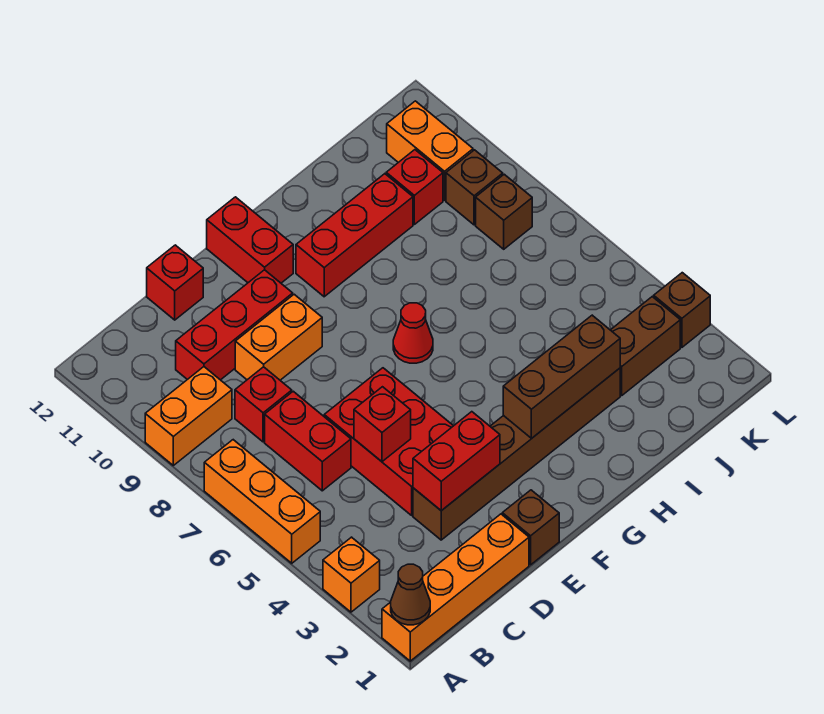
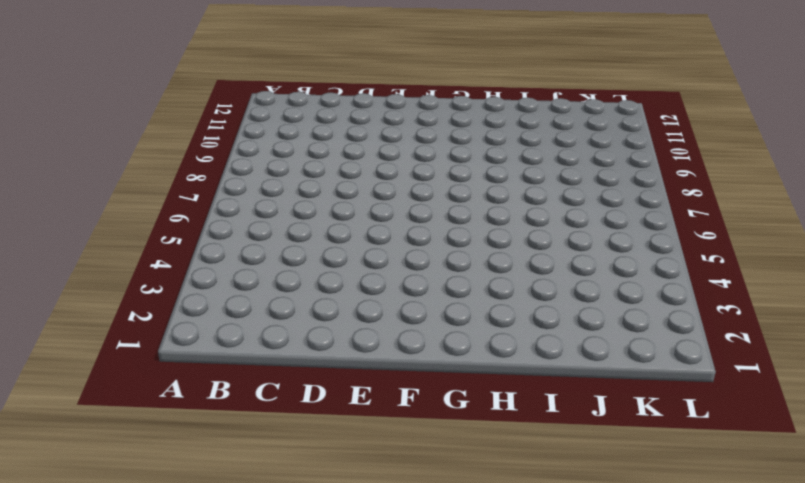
none -> orange brick A1:D1 level 1
none -> orange brick A3 level 1
none -> orange brick A5:A7 level 1

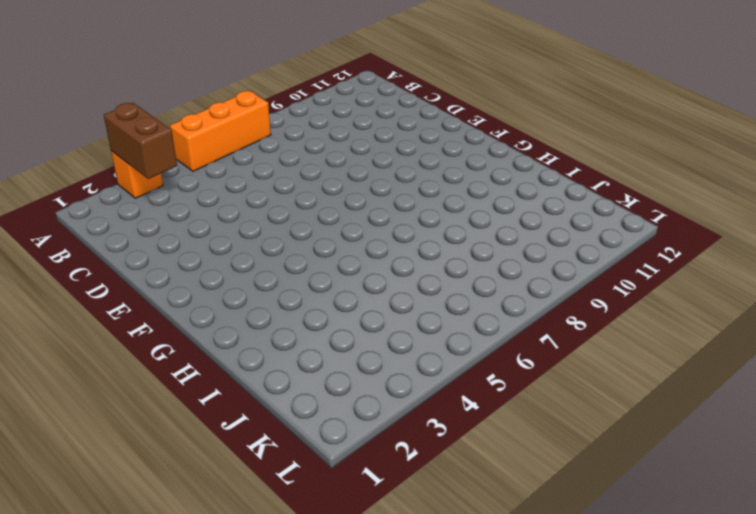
brown brick A3:B3 level 2 -> brown brick J3:K3 level 1
none -> orange brick A1:D1 level 1
none -> orange brick A9:B9 level 1
none -> red brick C6:C7 level 1

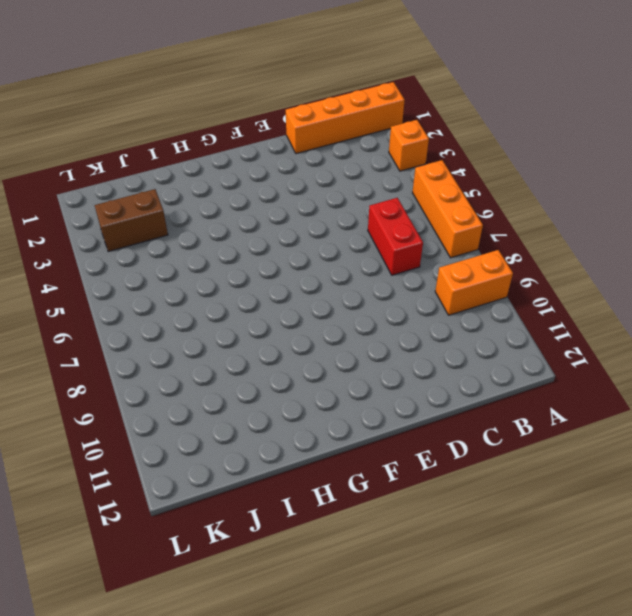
none -> red brick C8 level 1
none -> red brick C10:E10 level 1
none -> brown brick D3:I3 level 1

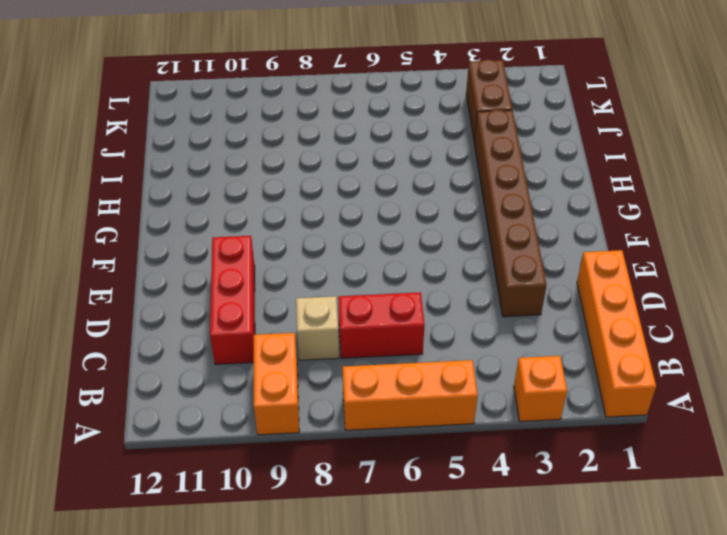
tan brick C8 level 1 -> red brick C8 level 1
none -> red brick D4:E6 level 1
none -> orange brick D9:E9 level 1
none -> red brick D12 level 1

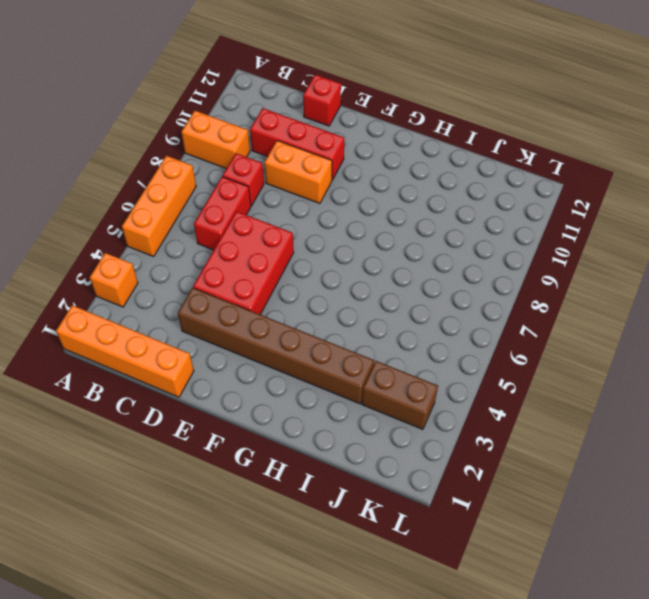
none -> brown brick E1 level 1
none -> red brick F11:F12 level 1
none -> red cone G7 level 1

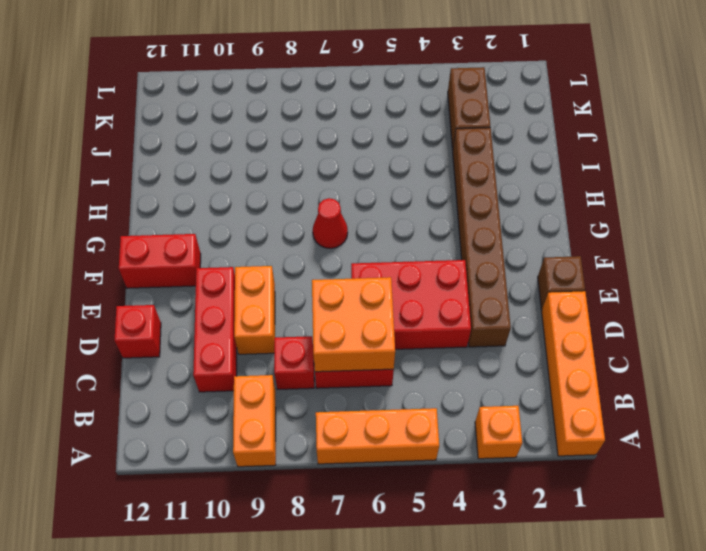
orange brick C6:D7 level 2 -> none
none -> red brick G10:I10 level 1
none -> red brick J10 level 1
none -> brown brick K8 level 1

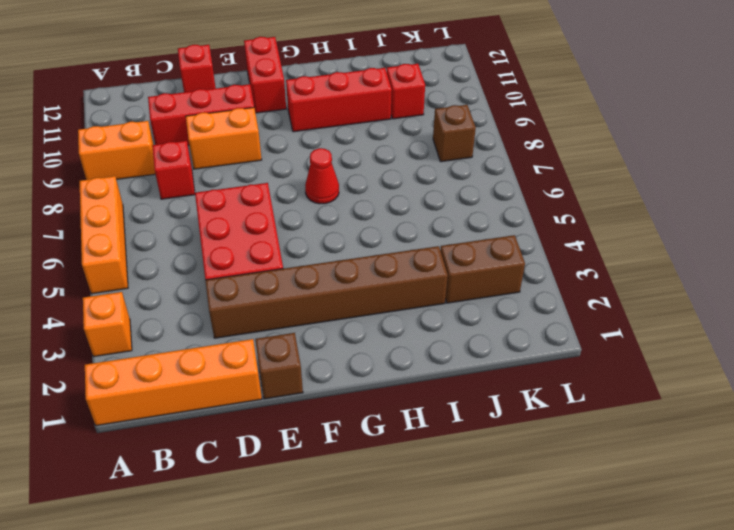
none -> red brick C6:C7 level 1
none -> brown brick K9 level 1
none -> orange brick K10:K11 level 1

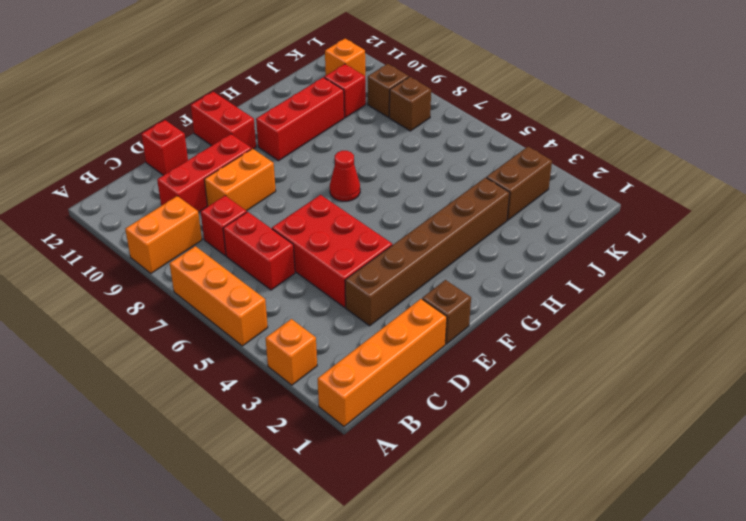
orange brick K11 level 1 -> orange brick K10:K11 level 1
none -> brown brick L3 level 1
none -> brown cone A1 level 2
none -> red brick D3:E3 level 2

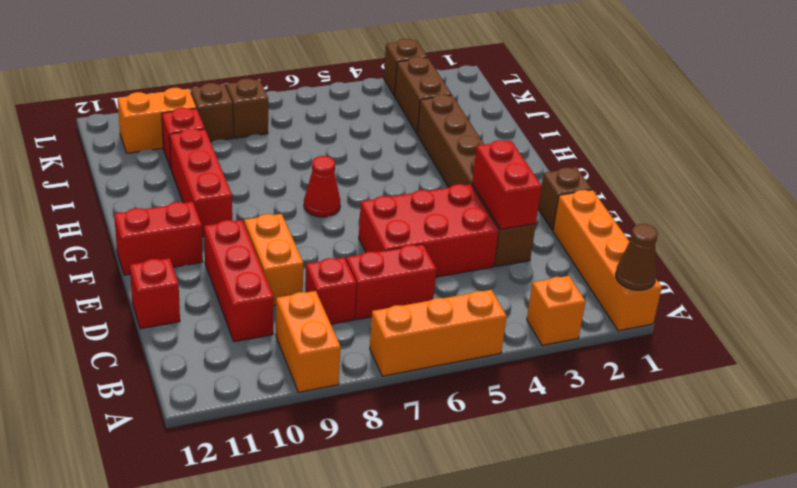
none -> red brick D5 level 2
none -> brown brick G3:I3 level 2

